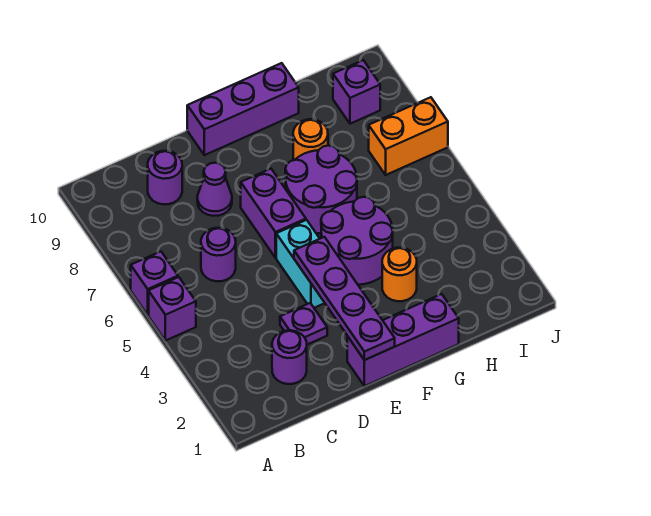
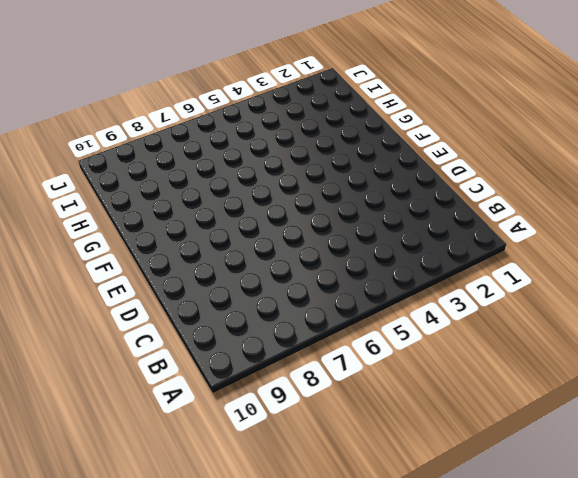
none -> purple brick A5 level 1
none -> purple brick A6 level 1
none -> purple round brick C2 level 1

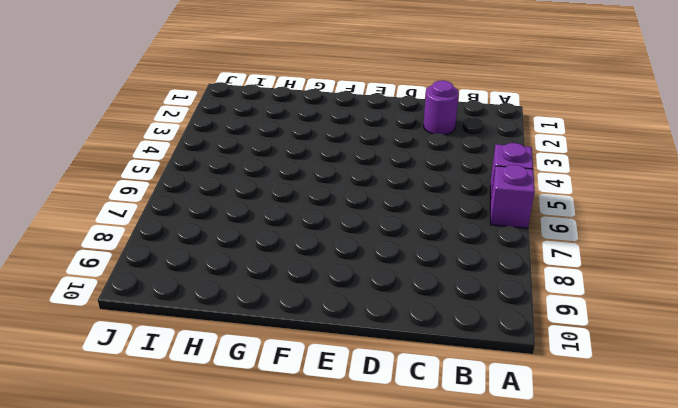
none -> purple round brick C6 level 1
none -> purple round brick C9 level 1
none -> purple plate D3 level 1

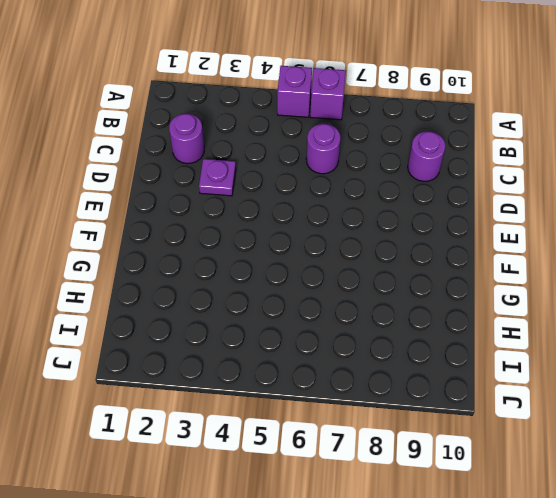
none -> purple cone D8 level 1
none -> purple brick E1:G1 level 1
none -> cyan brick E4:E5 level 1

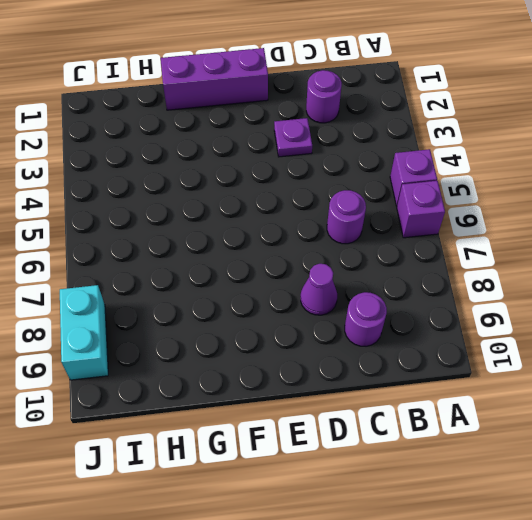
cyan brick J8:J9 level 1 -> cyan brick E4:E5 level 1
none -> purple brick E6:E7 level 1
none -> purple brick E10:G10 level 1
none -> purple round brick F4:G5 level 1

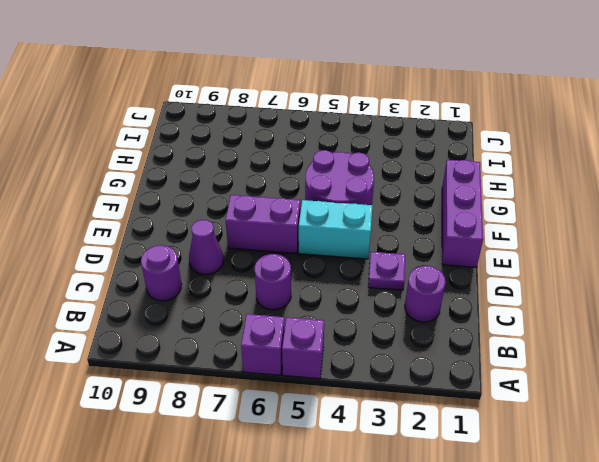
none -> purple brick E10:G10 level 1
none -> purple round brick F6:G7 level 1
none -> orange round brick G3 level 1

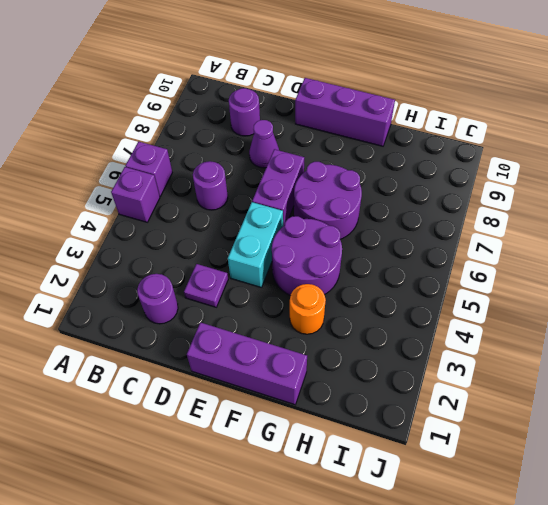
none -> orange round brick G8 level 1
none -> orange brick I7:J7 level 1
none -> purple brick I9 level 1

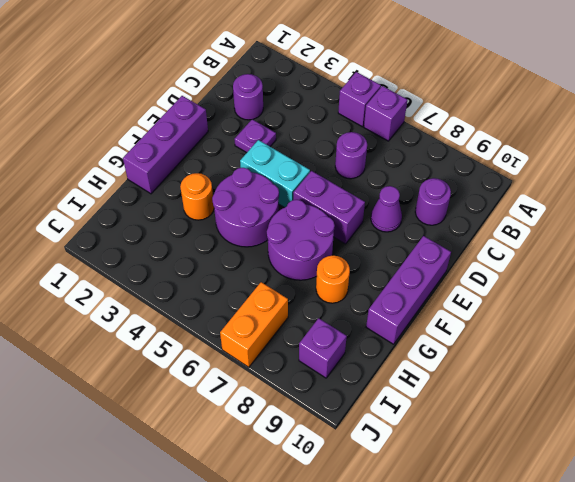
none -> purple plate E1:E4 level 2

